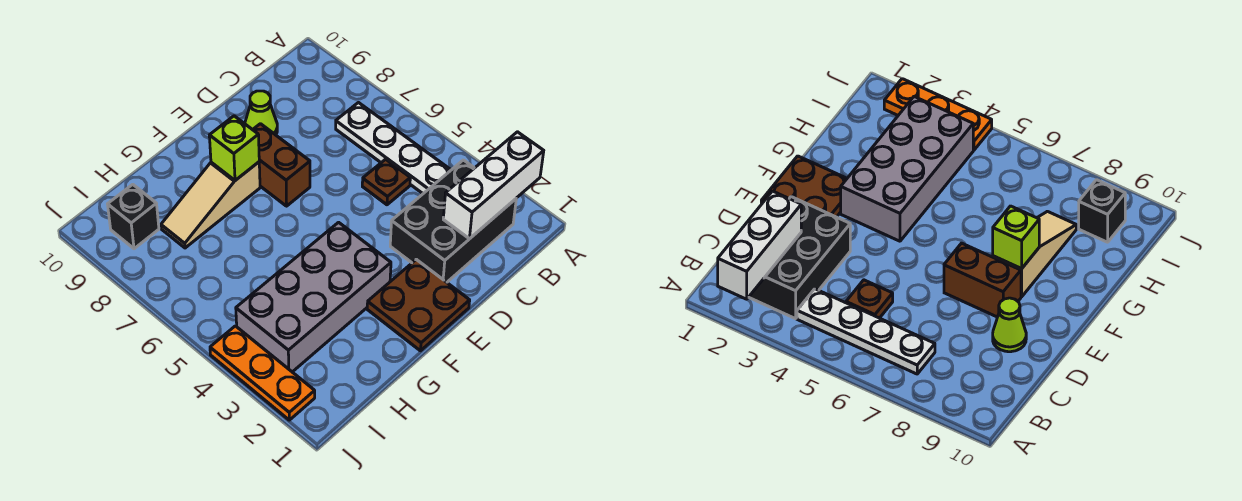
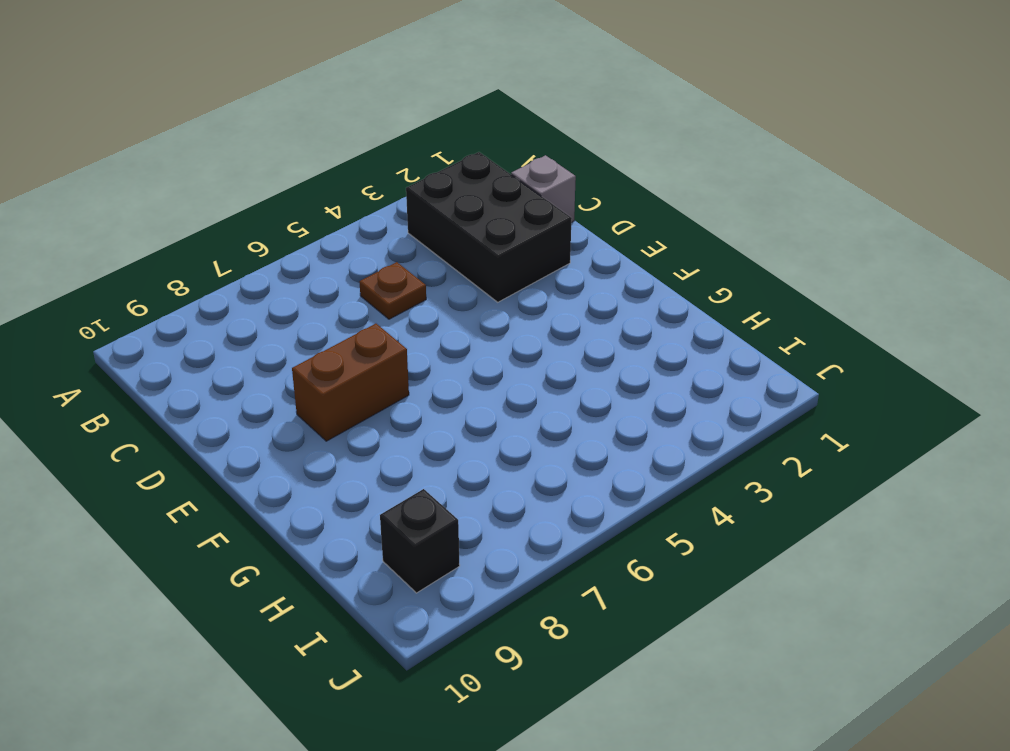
grey brick C1 level 1 -> none
none -> white plate B4:B7 level 1
none -> lime cone D9 level 1
none -> brown plate E1:F2 level 1

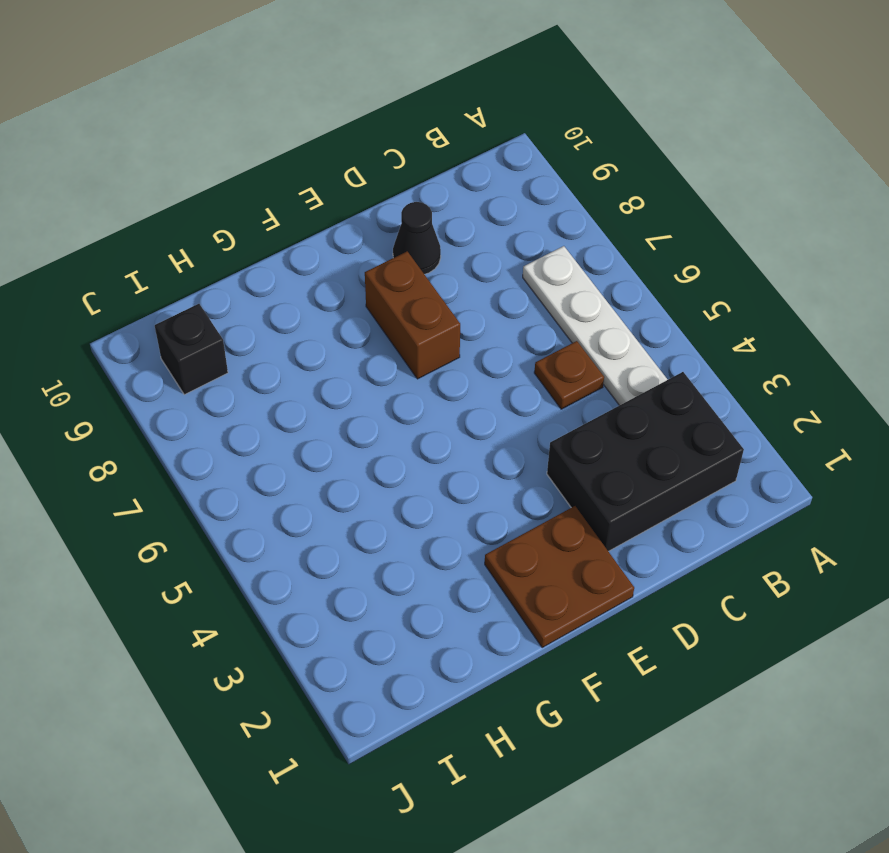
black cone D9 level 1 -> lime cone D9 level 1
none -> grey brick F3:I4 level 1
none -> tan slope F8:H8 level 1 top F
none -> orange plate J2:J4 level 1

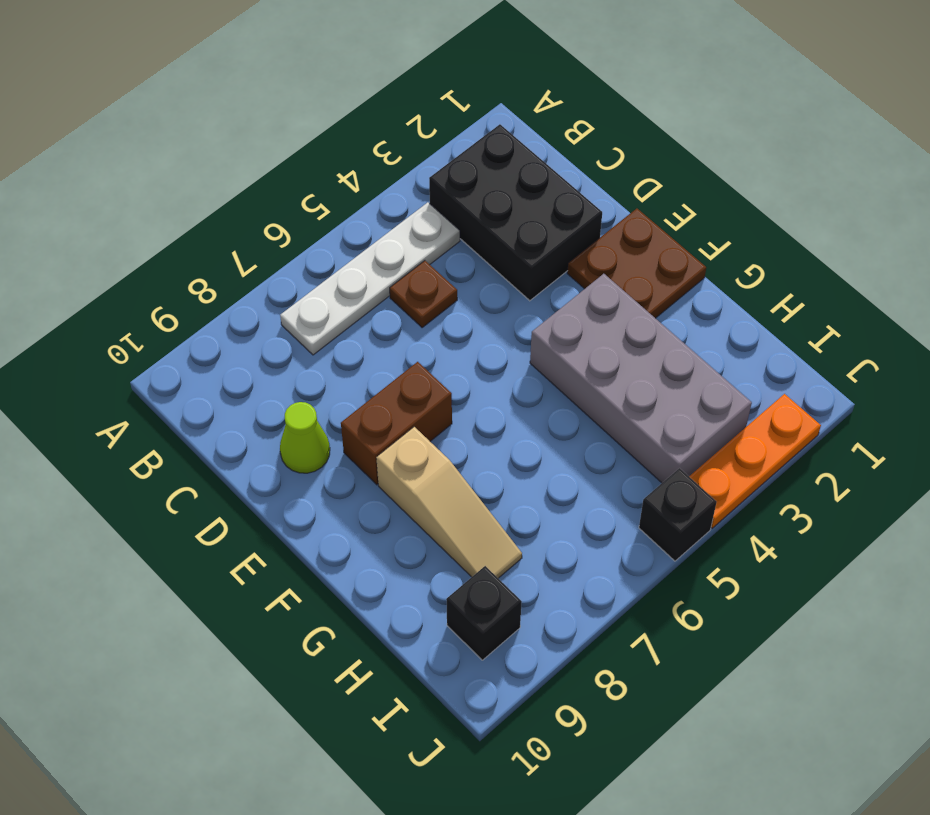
black brick J5 level 1 -> none
none -> white brick A2:C2 level 2
none -> lime brick F8 level 2

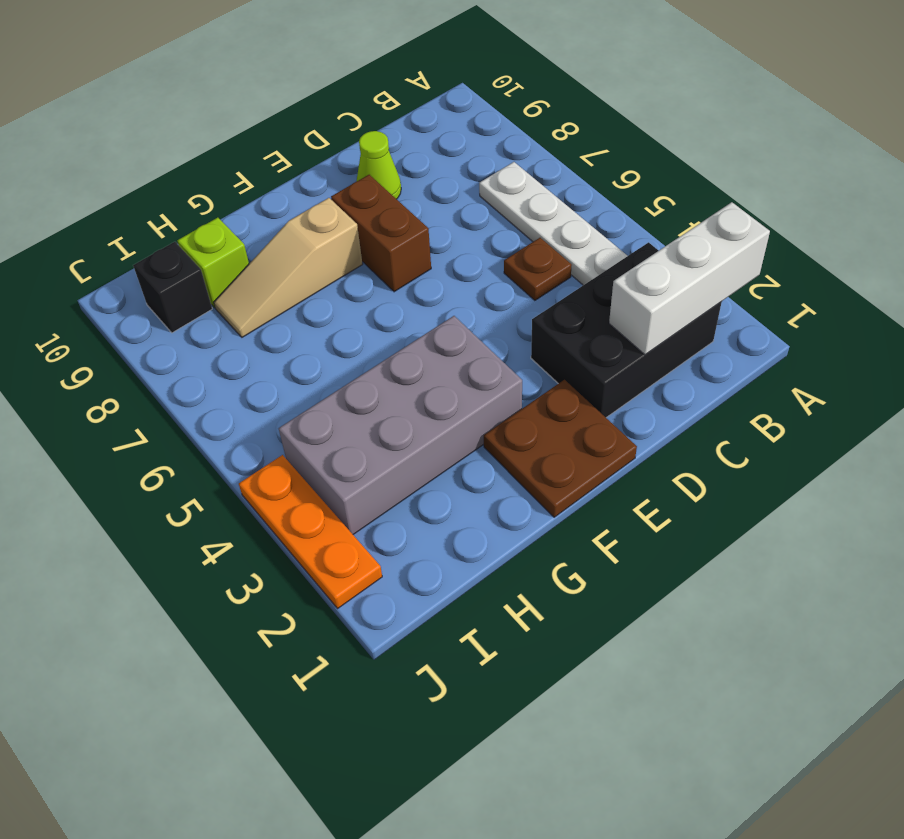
lime brick H9 level 1 -> lime brick F8 level 2

